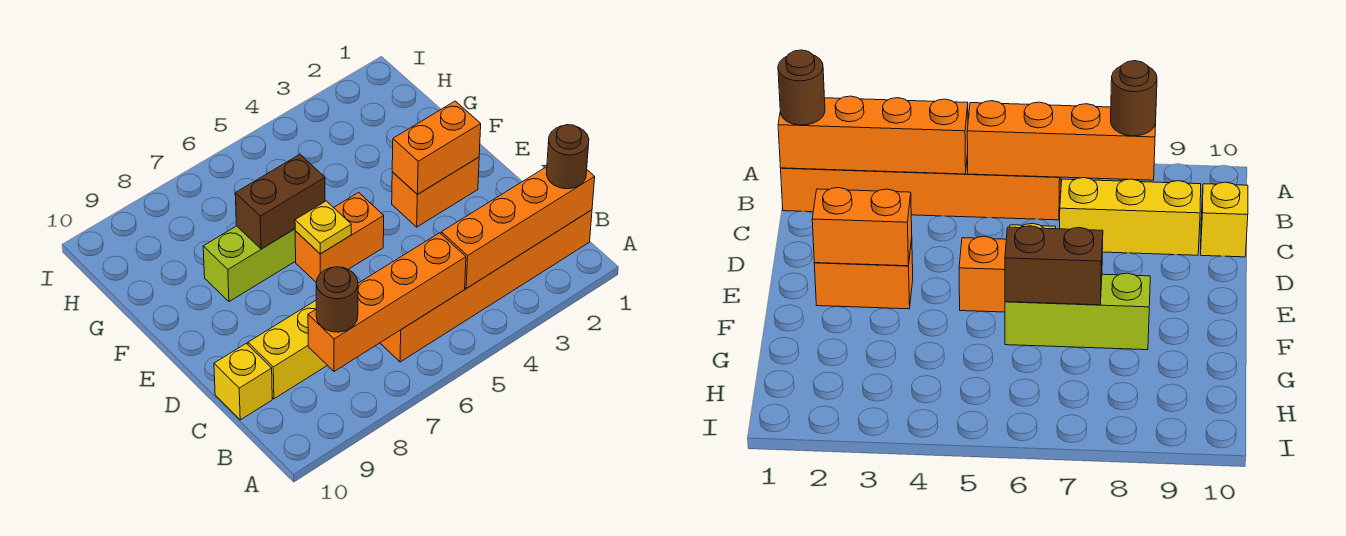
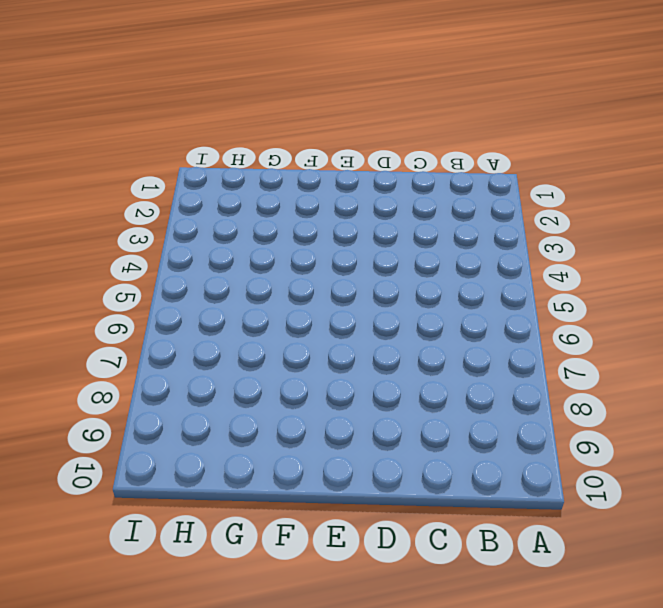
none -> orange brick B1:B6 level 1
none -> yellow brick C7:C9 level 1
none -> yellow brick C10 level 1

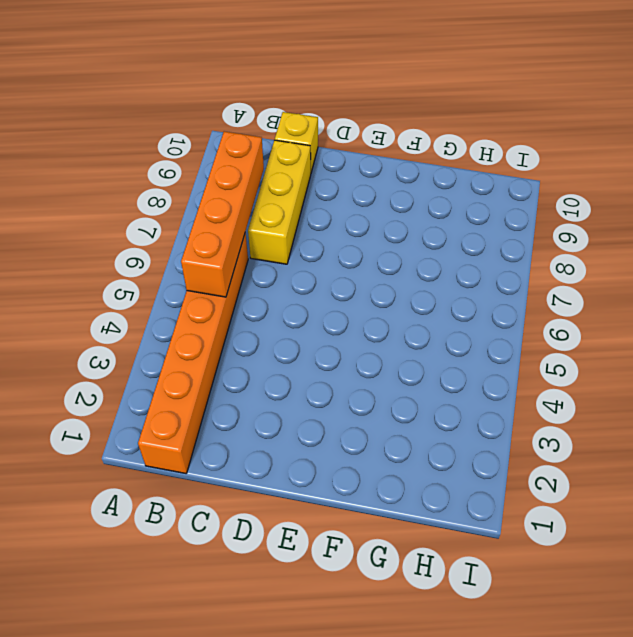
none -> orange brick E2:E3 level 1
none -> orange brick E5:E6 level 1
none -> lime brick F6:F8 level 1

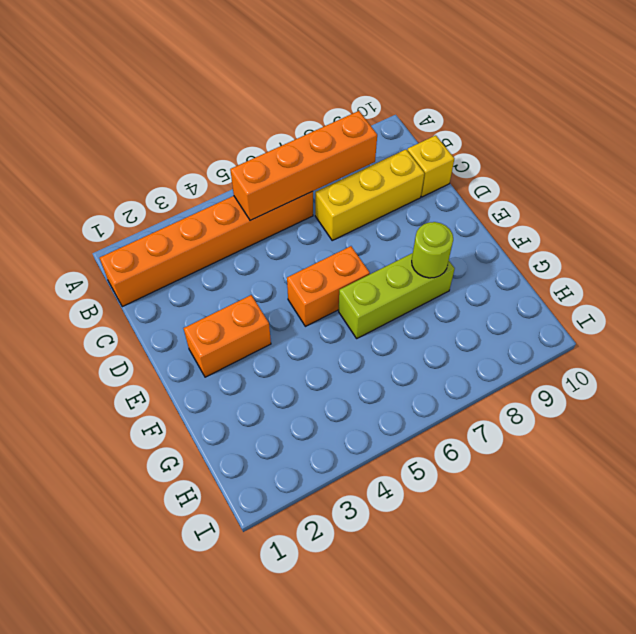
lime round brick F8 level 2 -> none
none -> orange brick B1:B4 level 2
none -> orange brick E2:E3 level 2
none -> yellow plate E6 level 2

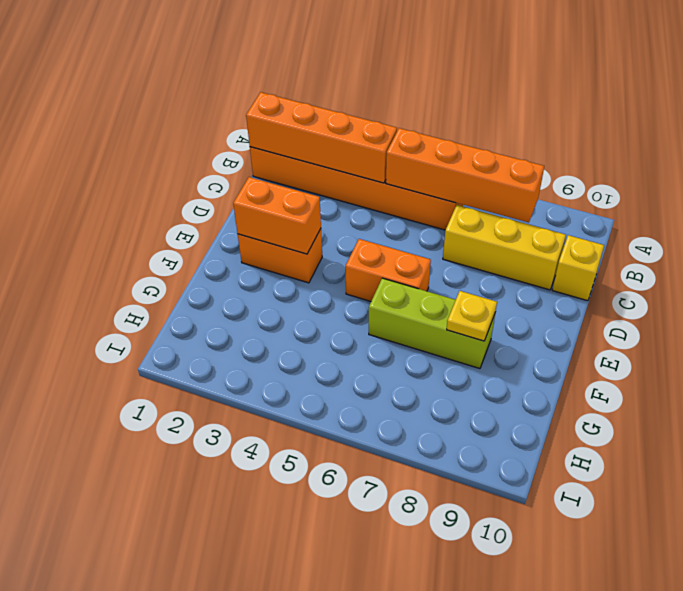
yellow plate F8 level 2 -> yellow plate E6 level 2
none -> brown brick F6:F7 level 2
none -> brown round brick B1 level 3
none -> brown round brick B8 level 3

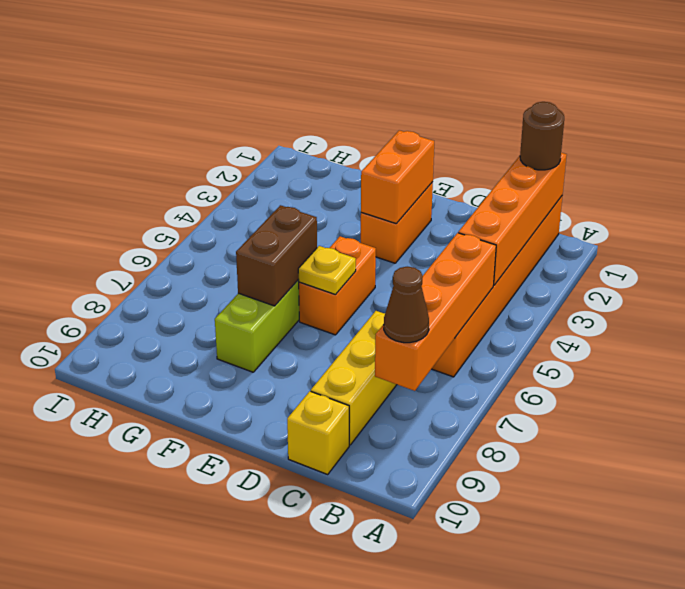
brown cone B8 level 3 -> brown round brick B8 level 3

